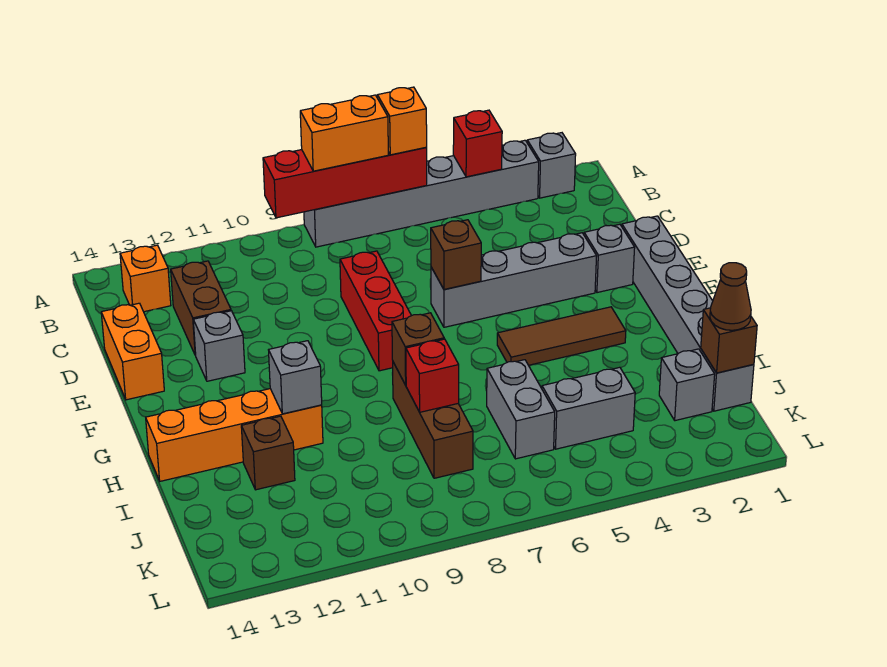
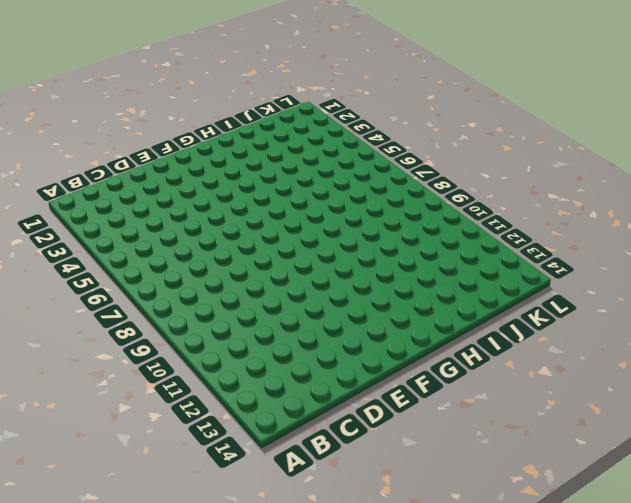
none -> grey brick A2 level 1
none -> grey brick A3:A8 level 1
none -> orange brick B13 level 1

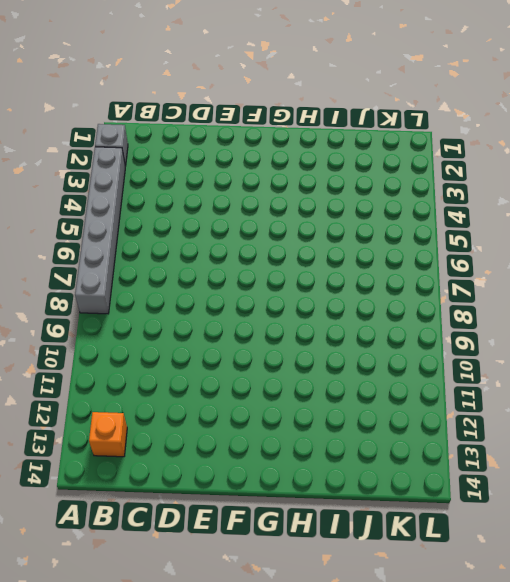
none -> brown brick C12:D12 level 1
none -> red brick D8:F8 level 1
none -> orange brick D14:E14 level 1

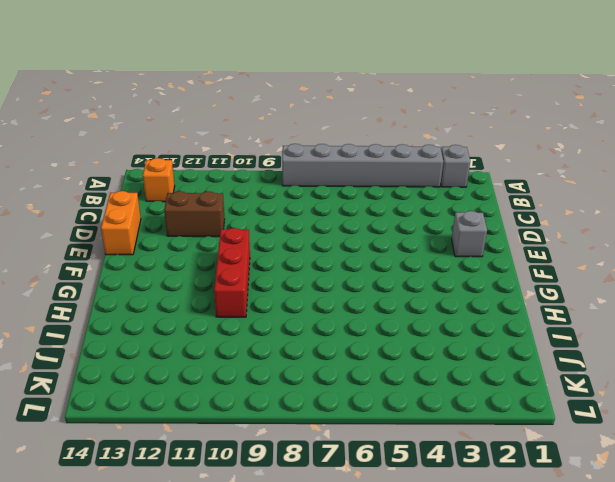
brown brick D11:D12 level 1 -> brown brick C12:D12 level 1
red brick F10:H10 level 1 -> red brick D8:F8 level 1
none -> grey brick E1:J1 level 1
none -> grey brick E3:E6 level 1
none -> grey brick E12 level 1

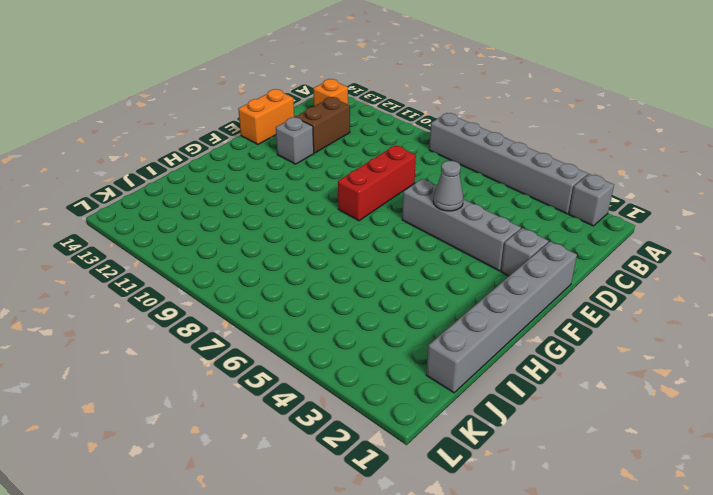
grey cone E5 level 2 -> none
none -> brown tile G3:G5 level 1
none -> brown brick H8:J8 level 1
none -> orange brick H11:H14 level 1

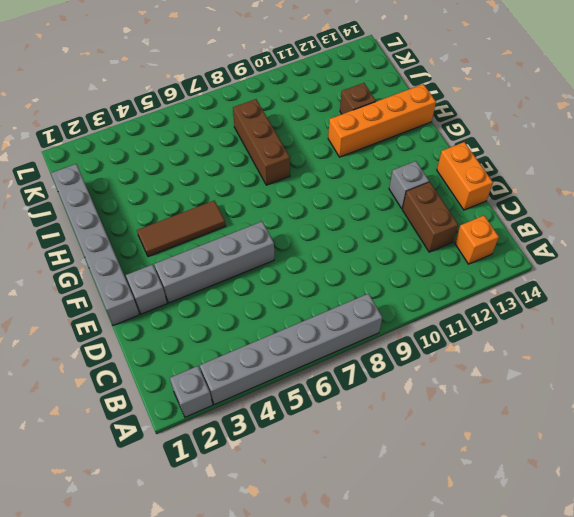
none -> red brick D8:F8 level 1
none -> grey brick I6:J6 level 1
none -> grey brick J2 level 1

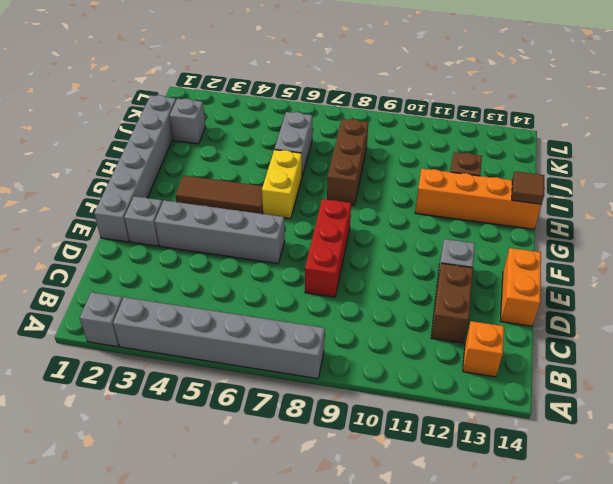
yellow brick G6:H6 level 1 -> none
brown tile H14 level 2 -> none
none -> grey brick J4:J5 level 1
none -> red brick A4 level 2
none -> red brick A6:A9 level 2

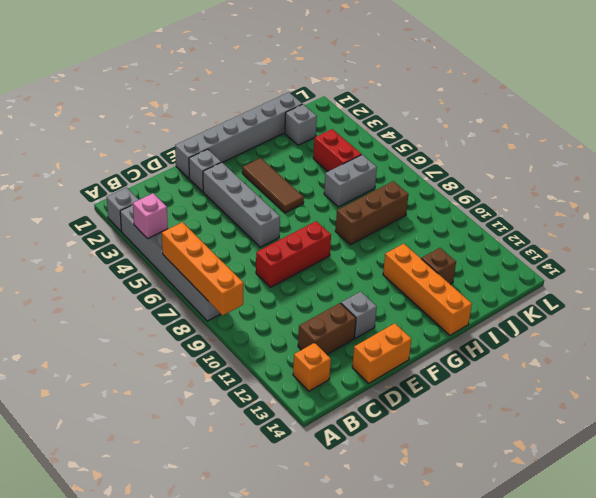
pink brick A4 level 2 -> red brick A4 level 2
orange brick A6:A9 level 2 -> red brick A6:A9 level 2
red brick J4:J5 level 1 -> grey brick J4:J5 level 1
none -> brown brick E6 level 2
none -> brown brick H8 level 2
none -> grey brick H11 level 2

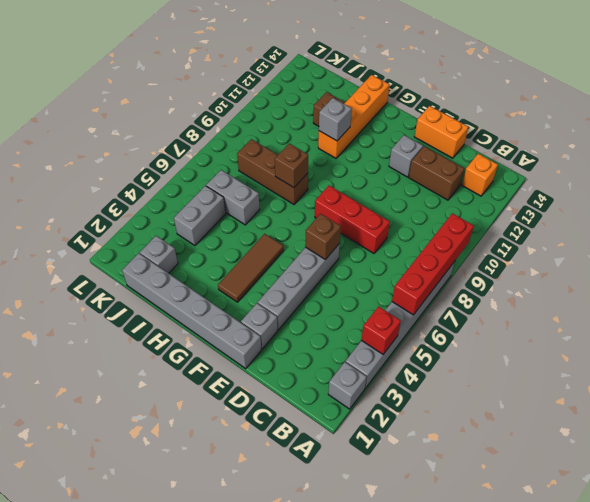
none -> red brick I8 level 2
none -> brown brick J1 level 2
none -> orange brick A6 level 3

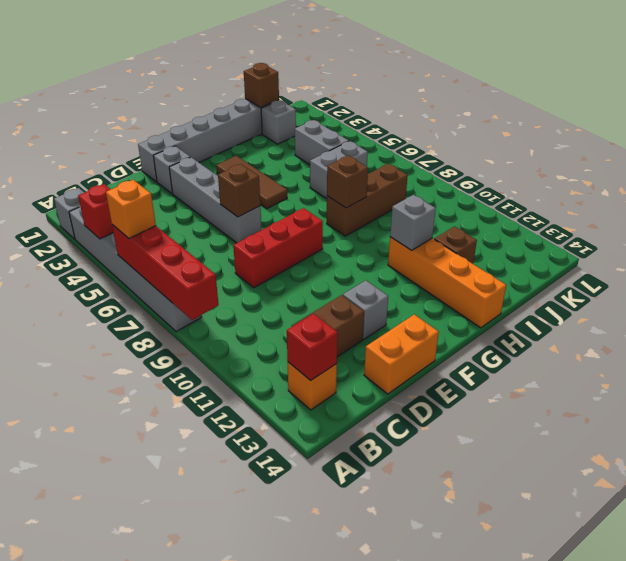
red brick B13 level 2 -> red brick I8 level 2
none -> orange brick A7:A8 level 3
none -> brown cone J1 level 3

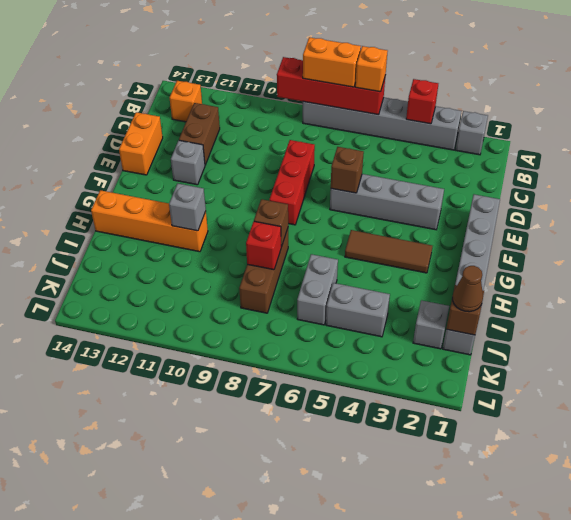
none -> grey brick E2 level 1
none -> brown brick I12 level 1

